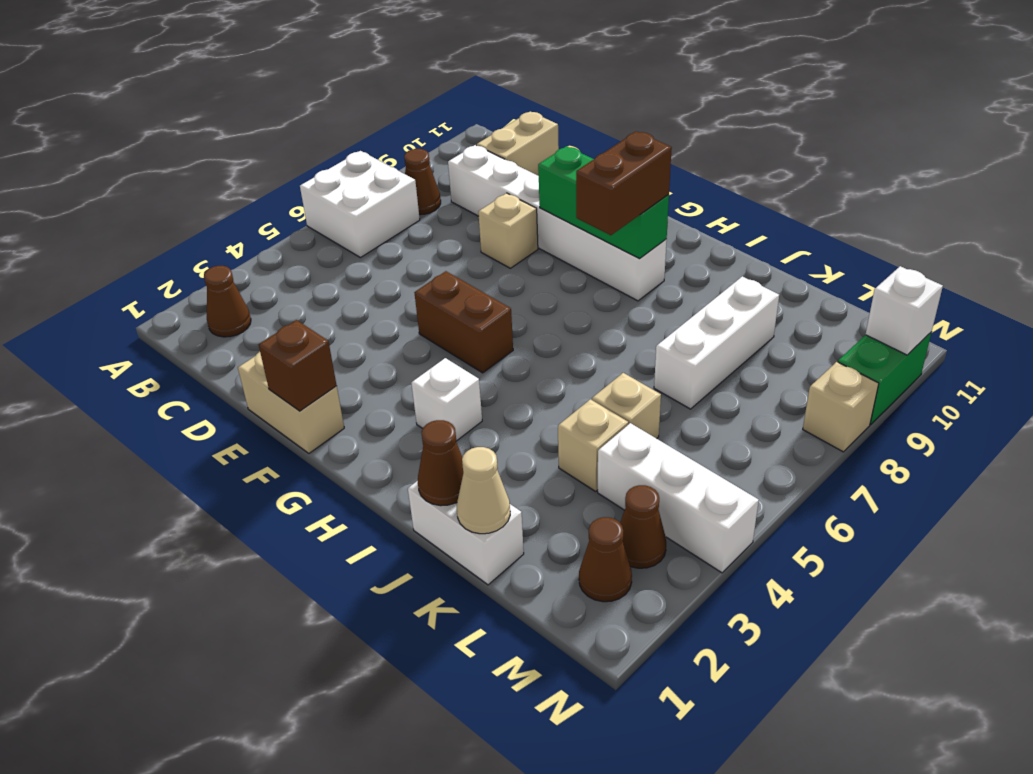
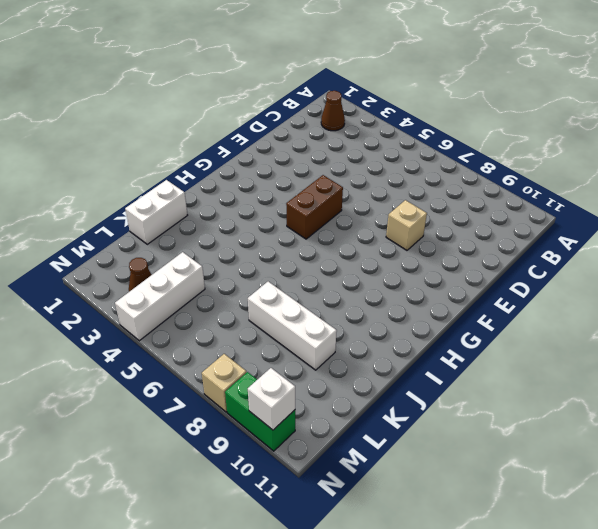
none -> white brick A6:B7 level 1
none -> brown cone B8 level 1
none -> white brick C9:H9 level 1

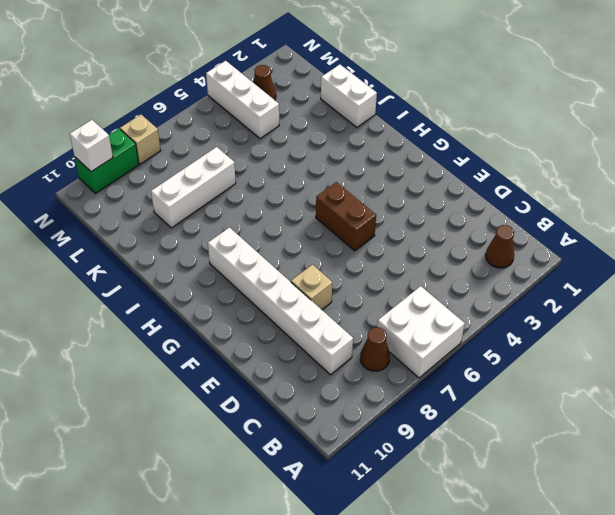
none -> tan brick C10:C11 level 1
none -> tan brick E1:F1 level 1
none -> white brick H3 level 1

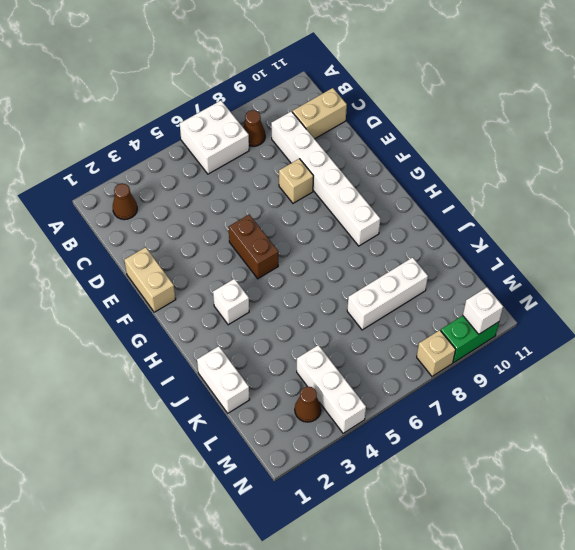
none -> tan brick K4 level 1
none -> tan brick K5 level 1
none -> brown cone M2 level 1

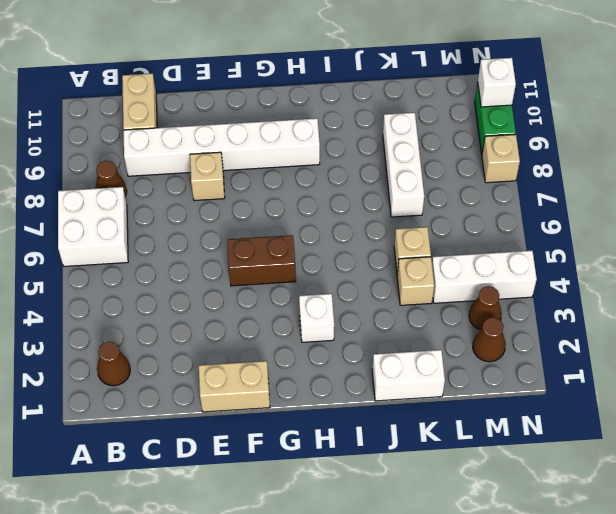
none -> brown brick F1 level 2
none -> green brick F9:H9 level 2
none -> brown cone J1 level 2

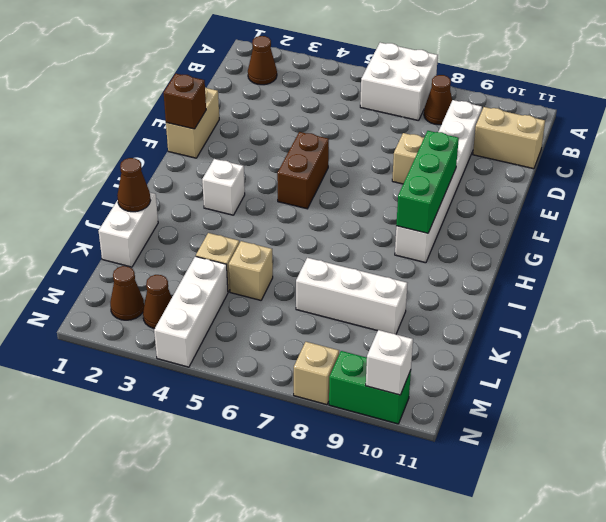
none -> tan cone K1 level 2
none -> brown brick H8:H9 level 3

